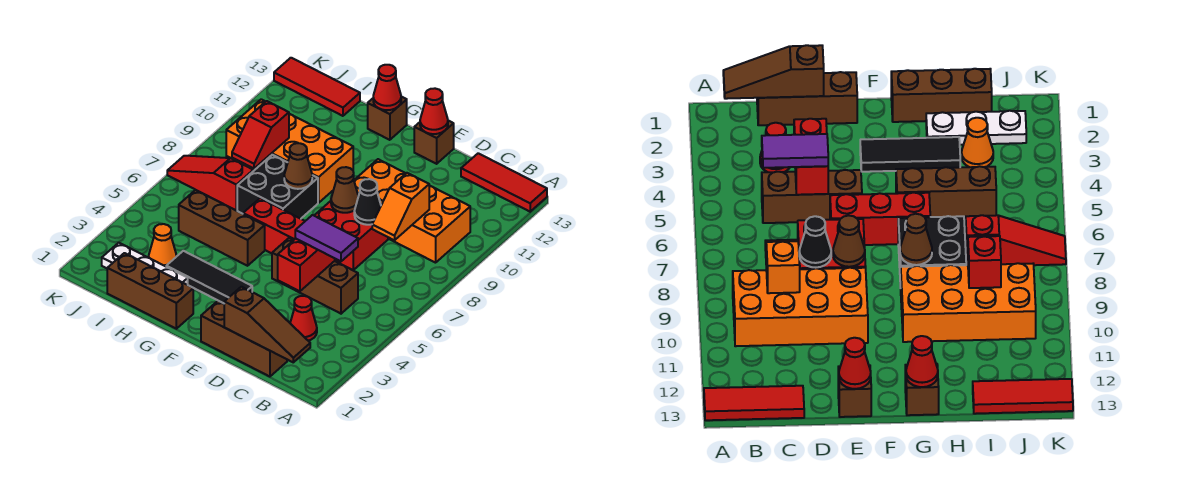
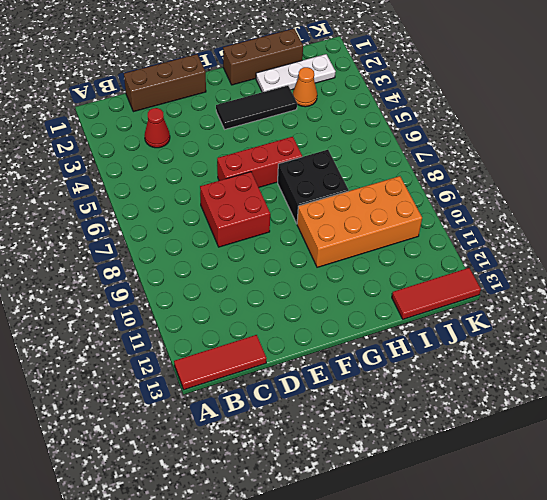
none -> orange brick B9:E10 level 1
none -> brown brick C5:E5 level 1
none -> brown brick E13 level 1

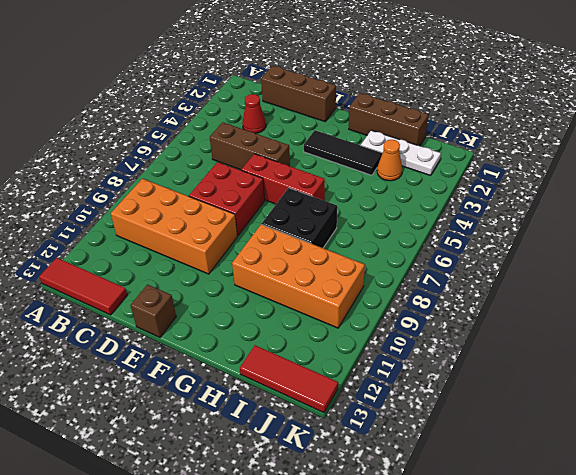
none -> brown brick G5:I5 level 1
none -> brown brick G13 level 1
none -> red slope I7:K7 level 1 top I

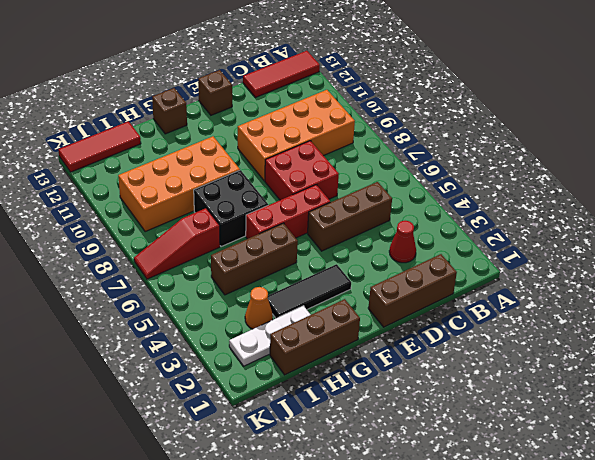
none -> brown slope B1:D1 level 2 top D
none -> orange slope C8:C9 level 2 top 9
none -> red brick D4:D5 level 2

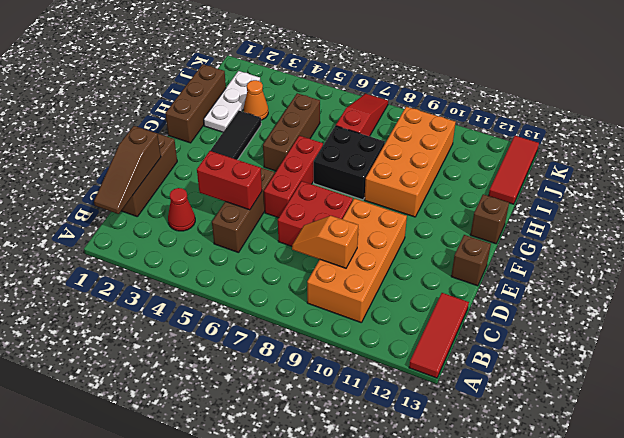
none -> black cone D8 level 2
none -> brown cone E8 level 2
none -> red cone E13 level 2

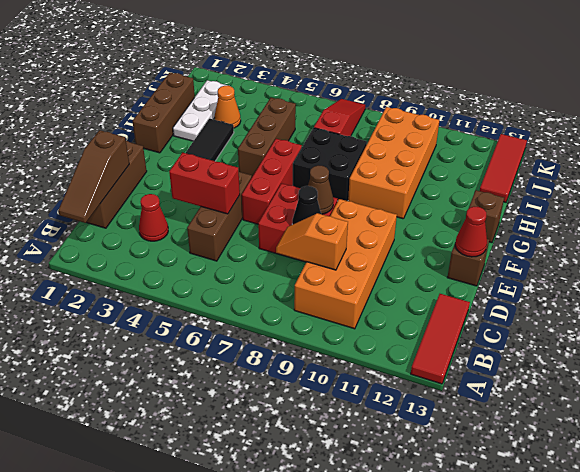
none -> brown cone G8 level 2
none -> red cone G13 level 2
none -> red slope I8:I9 level 2 top 9

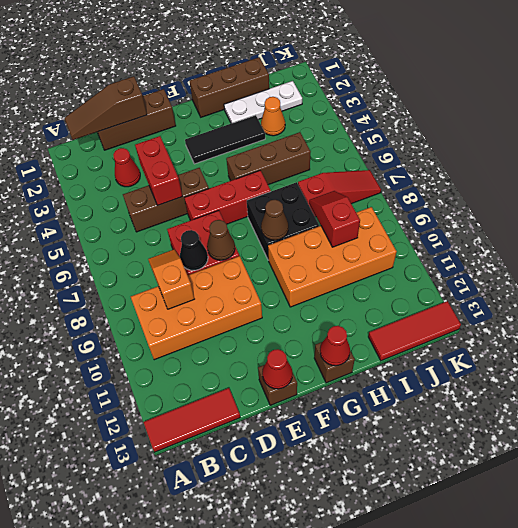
none -> purple tile C5:D5 level 3

